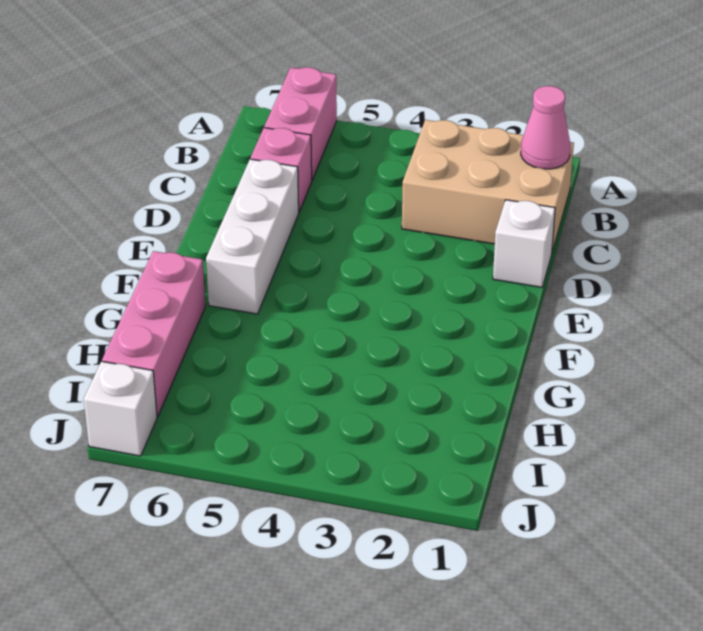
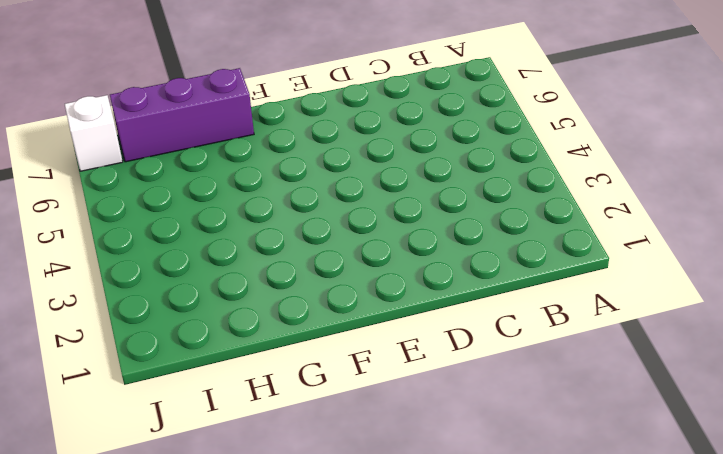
purple brick G7:I7 level 1 -> pink brick G7:I7 level 1
none -> pink brick A6:B6 level 1
none -> tan brick B1:C3 level 1

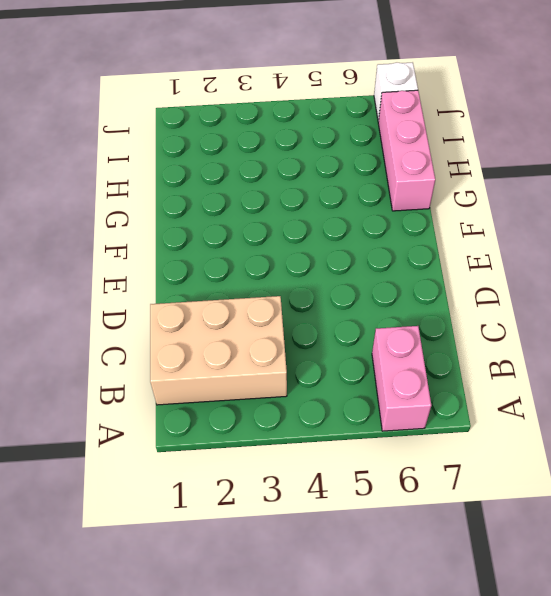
none -> pink brick C6 level 1
none -> white brick D1 level 1

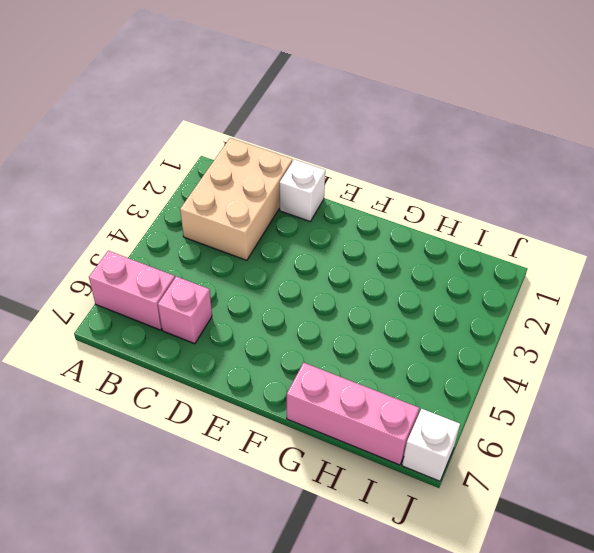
none -> white brick D6:F6 level 1
none -> pink cone B1 level 2

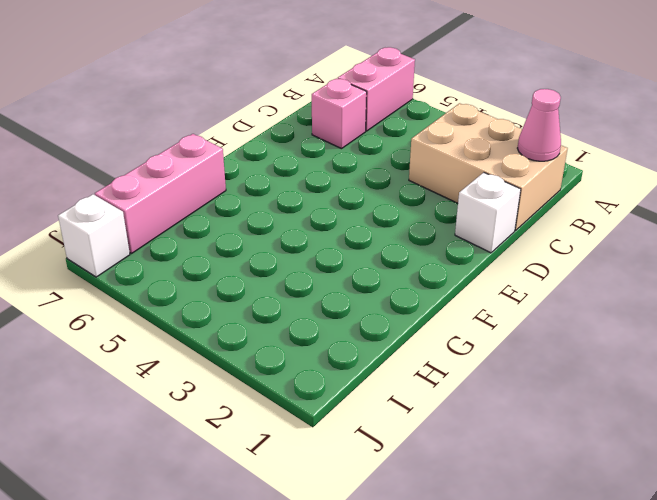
none -> white brick D6:F6 level 1

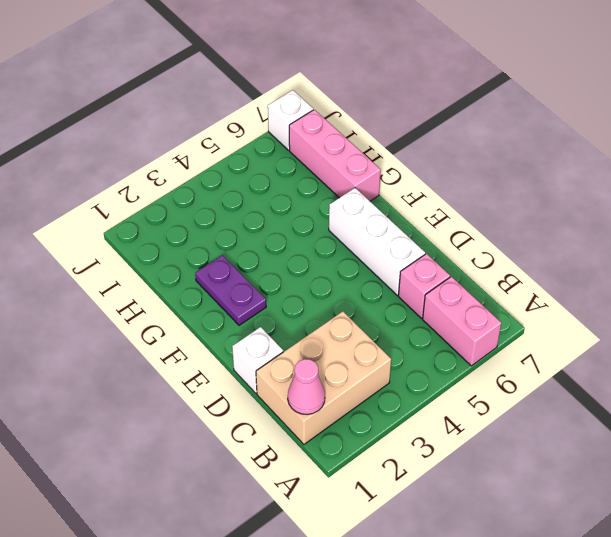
purple plate F2:G2 level 1 -> none

